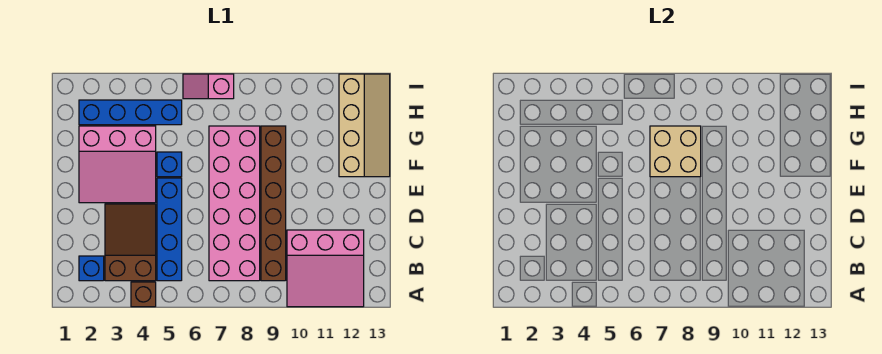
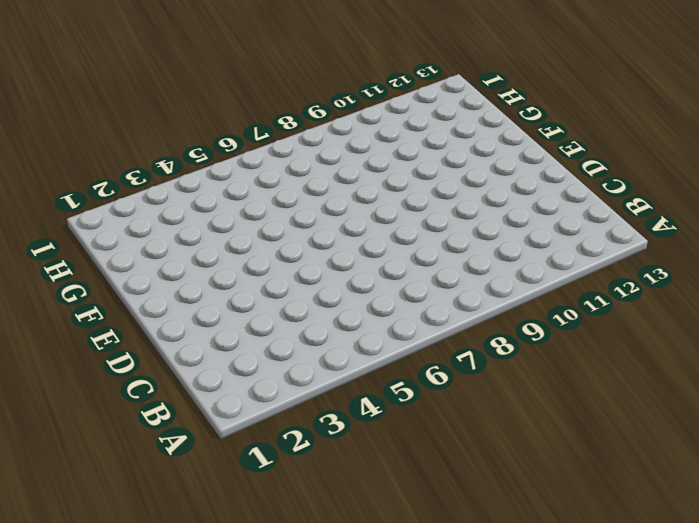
none -> brown brick A4 level 1
none -> pink slope A10:C12 level 1 top C
none -> blue brick B2 level 1

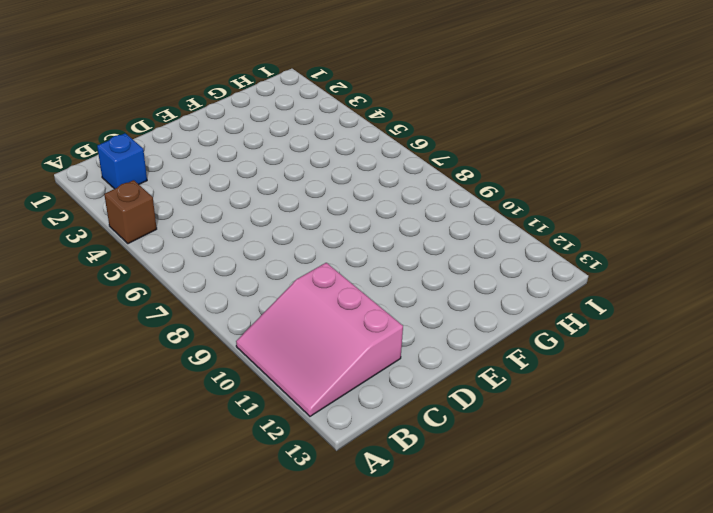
none -> brown slope B3:D4 level 1 top B
none -> blue brick B5:E5 level 1
none -> pink brick B7:G8 level 1

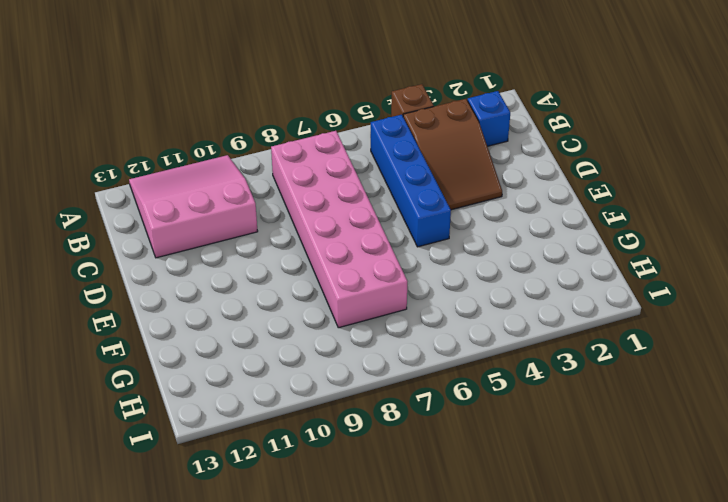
none -> brown brick B9:G9 level 1
none -> pink slope E2:G4 level 1 top G
none -> blue brick F5 level 1

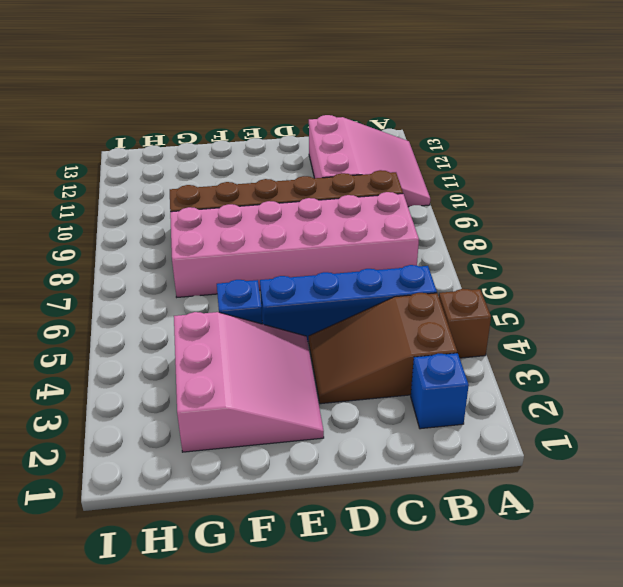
none -> tan slope F12:I13 level 1 top 12
none -> blue brick H2:H5 level 1
none -> pink slope I6:I7 level 1 top 7

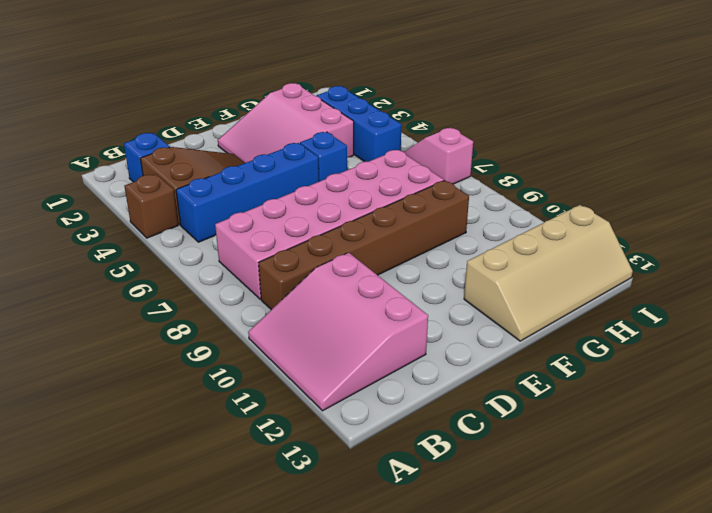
blue brick H3:H5 level 1 -> blue brick H2:H5 level 1
none -> tan brick F7:G8 level 2

